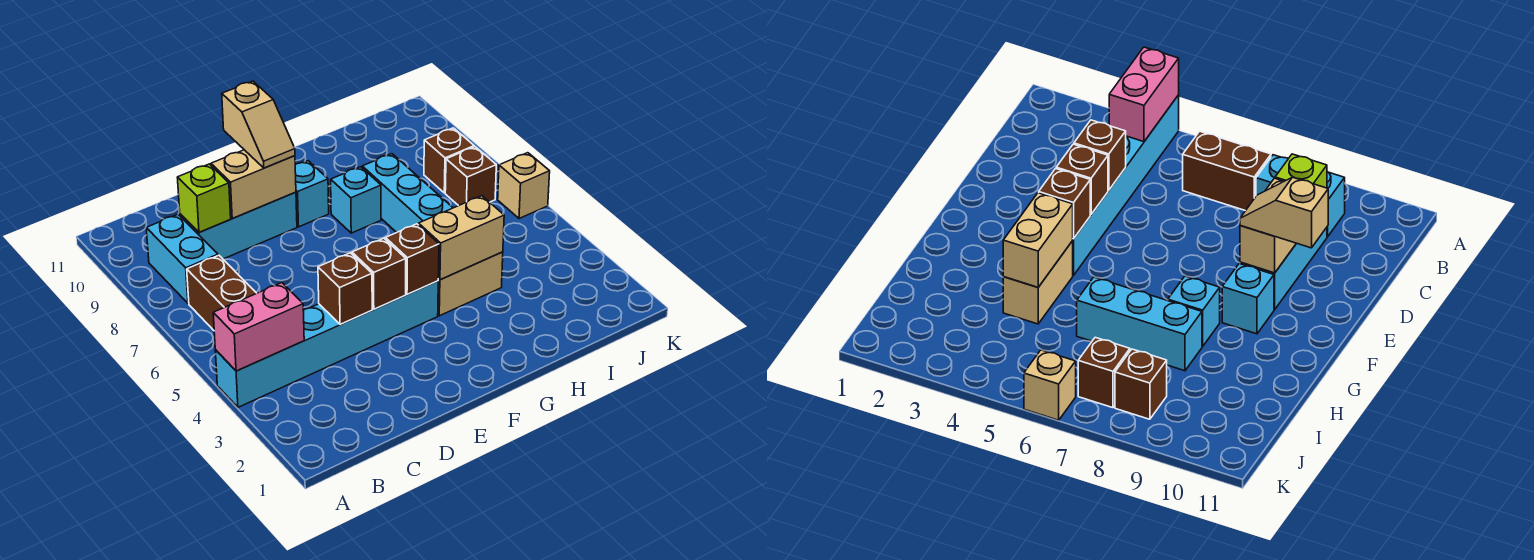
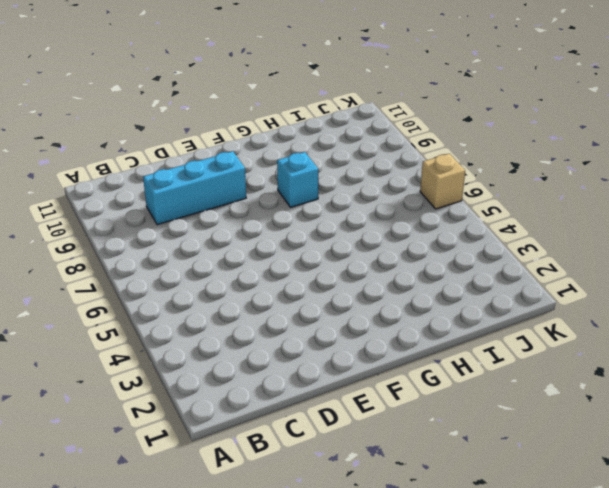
none -> cyan brick A4:F4 level 1
none -> brown brick B6:B7 level 1
none -> cyan brick B8:B9 level 1

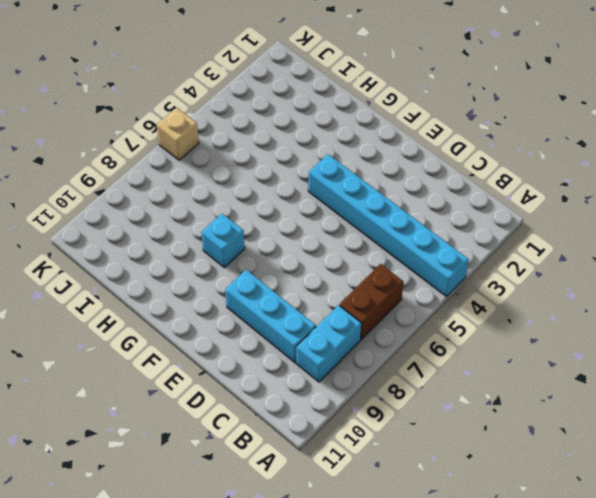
none -> cyan brick F9 level 1
none -> tan brick G4:H4 level 1
none -> cyan brick H6:H8 level 1

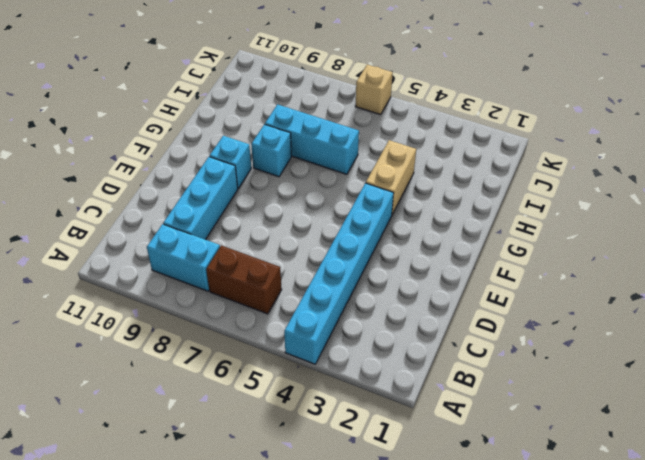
none -> brown brick J7 level 1
none -> brown brick J8 level 1
none -> pink brick A4:B4 level 2

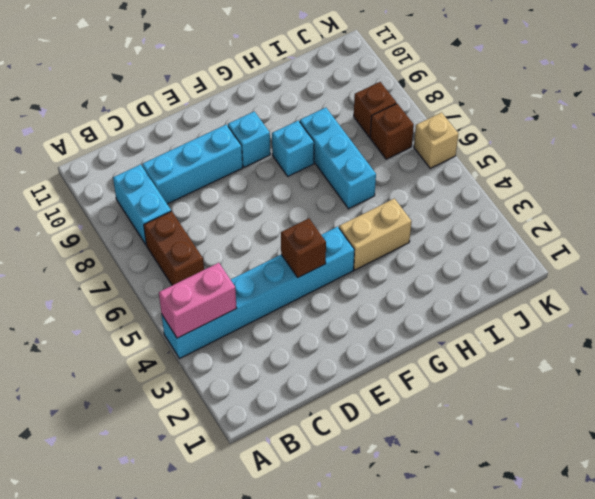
none -> lime brick C9 level 2
none -> brown brick D4 level 2
none -> tan brick D9:E9 level 2

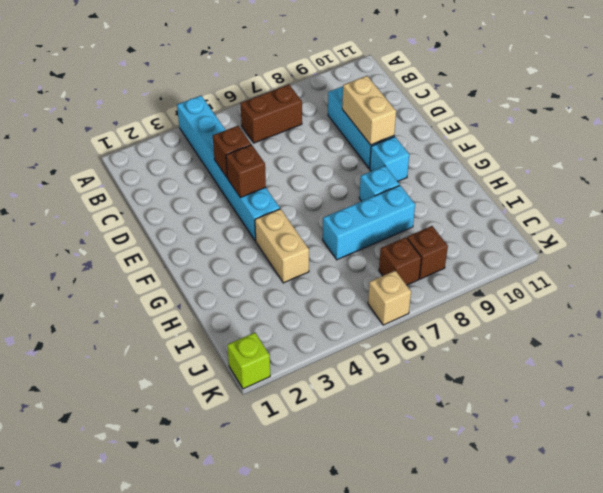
lime brick K1 level 1 -> lime brick C9 level 2
none -> cyan brick B8:B9 level 1
none -> pink brick A4:B4 level 2
none -> brown brick F4 level 2

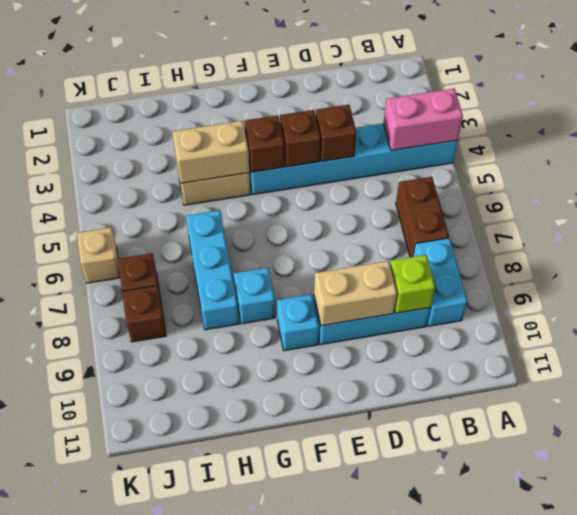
none -> tan slope E9:E10 level 3 top 10

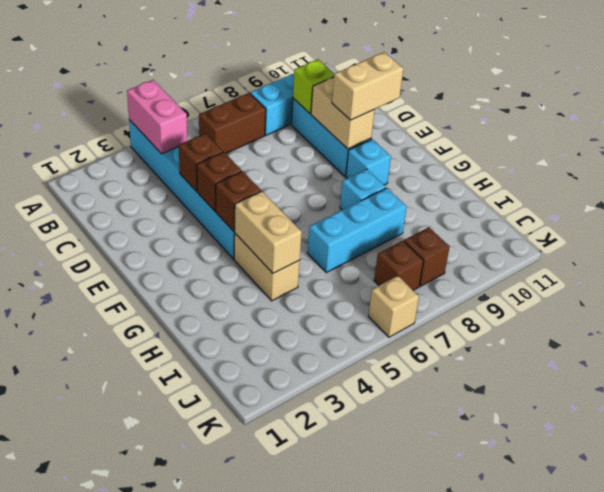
tan brick E9:E10 level 3 -> tan slope E9:E10 level 3 top 10

